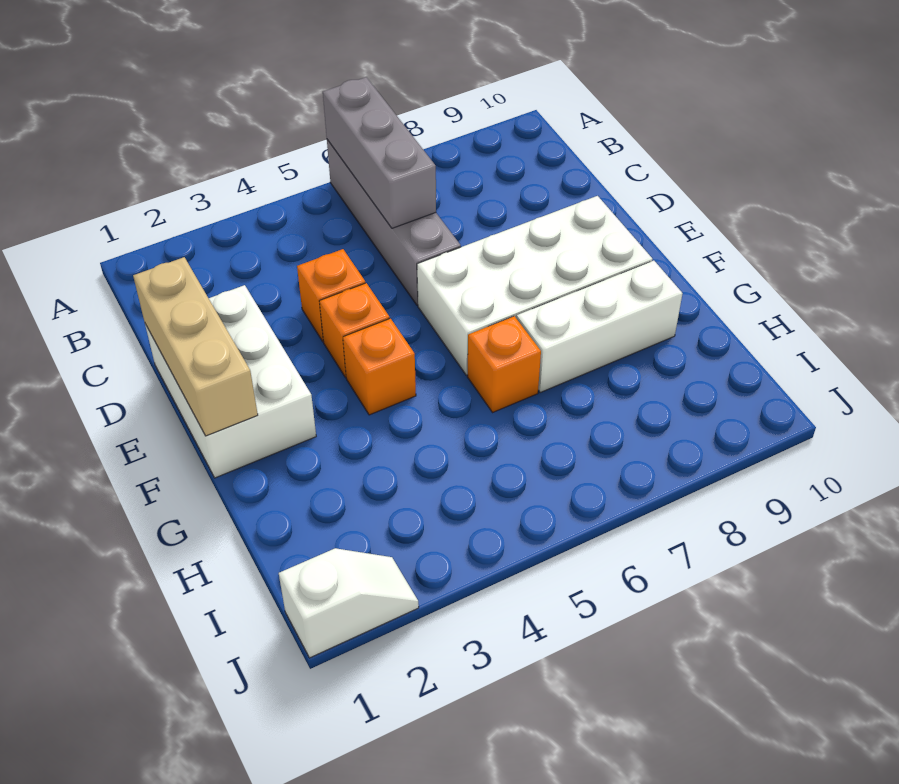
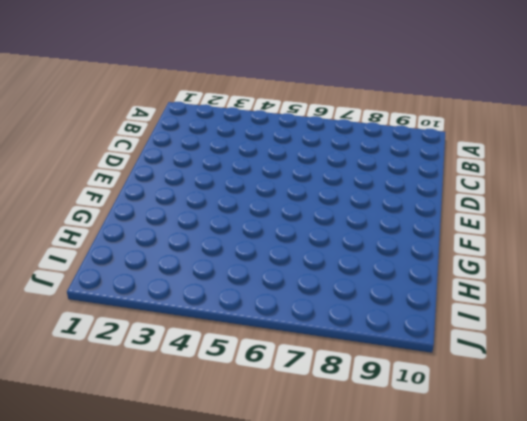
none -> grey brick A6:D6 level 1
none -> white brick D1:F2 level 1

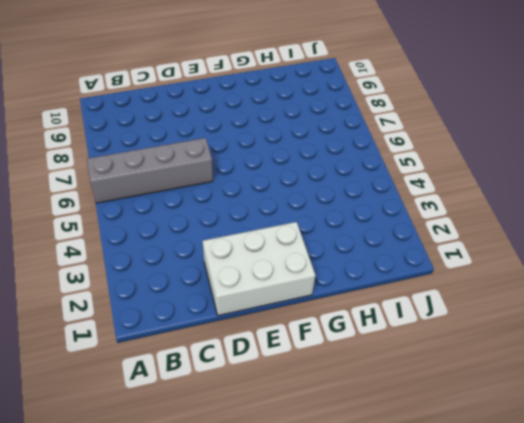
none -> orange brick D4 level 1
none -> orange brick E4 level 1

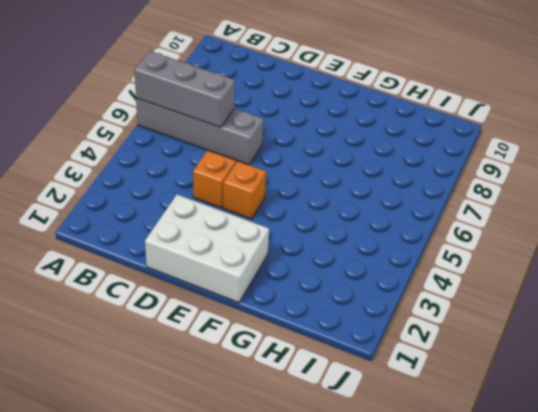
none -> white brick E6:F9 level 1
none -> orange brick F4 level 1

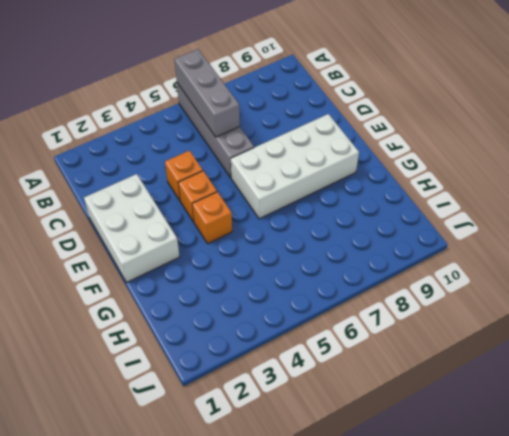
none -> orange brick G6 level 1
none -> white brick G7:G9 level 1

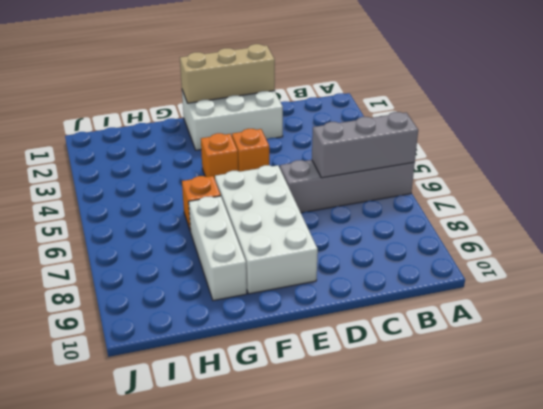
none -> orange brick D4 level 1
none -> white slope J1:J2 level 1 top 1

